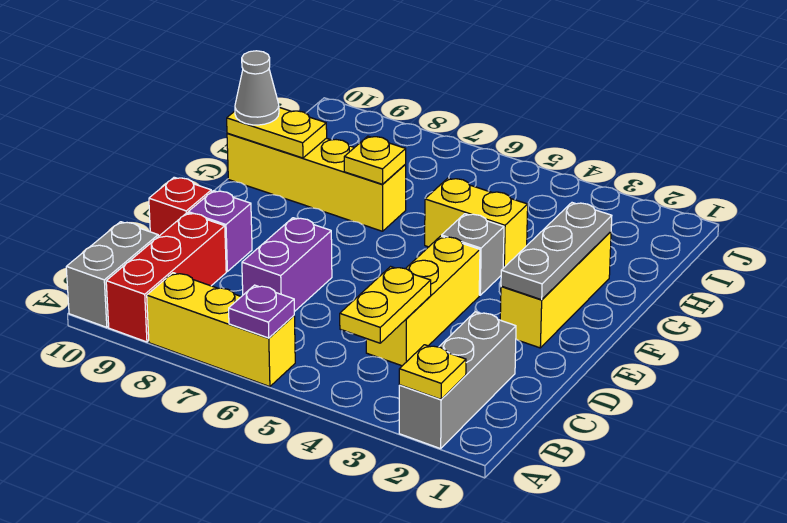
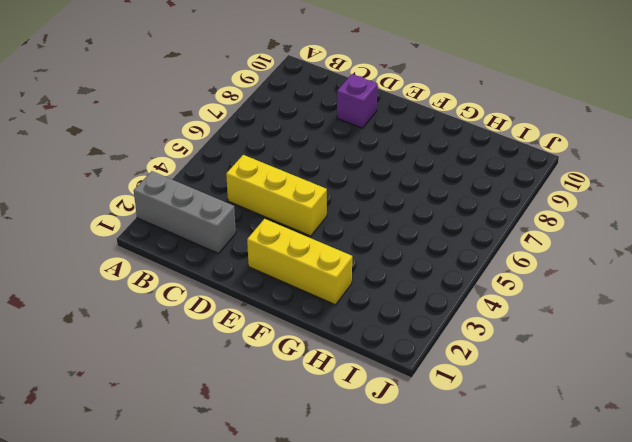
none -> yellow brick A6:A8 level 1
none -> red brick A9:C9 level 1
none -> grey brick A10:B10 level 1

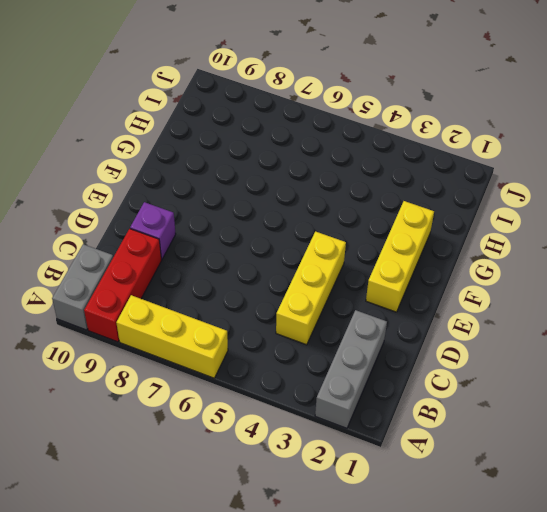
none -> purple brick C7:D7 level 1
none -> red brick D10 level 1
none -> grey brick F4 level 1

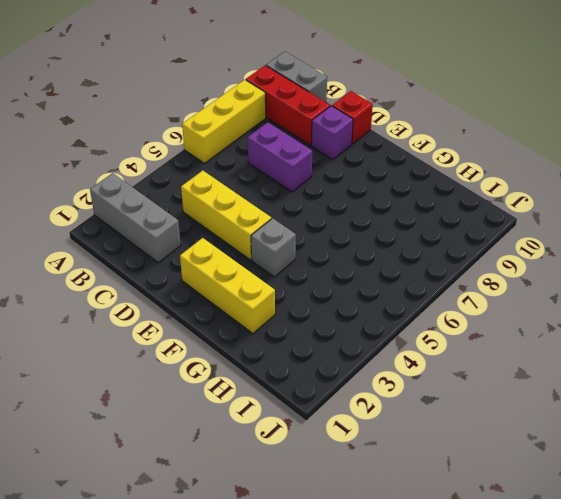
none -> yellow brick G4:G5 level 1
none -> yellow brick G7:G10 level 1
none -> yellow plate A2 level 2

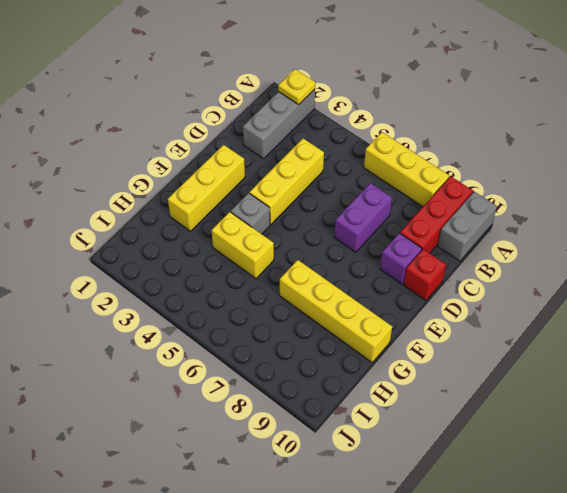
none -> purple plate A6 level 2
none -> yellow plate B4:C4 level 2
none -> grey plate E2:G2 level 2

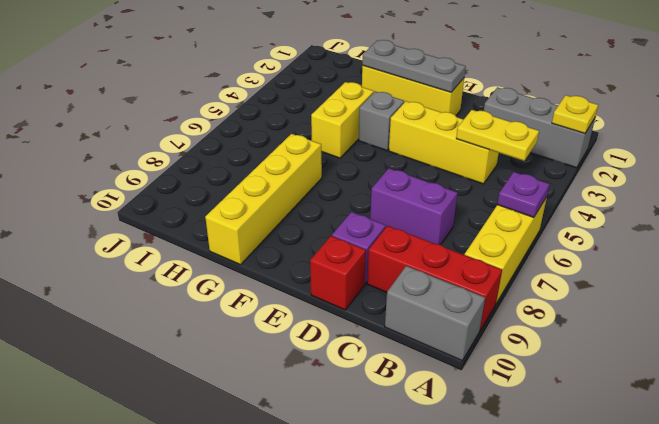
none -> yellow plate G7 level 2
none -> yellow plate G9:G10 level 2
none -> grey cone G10 level 3

